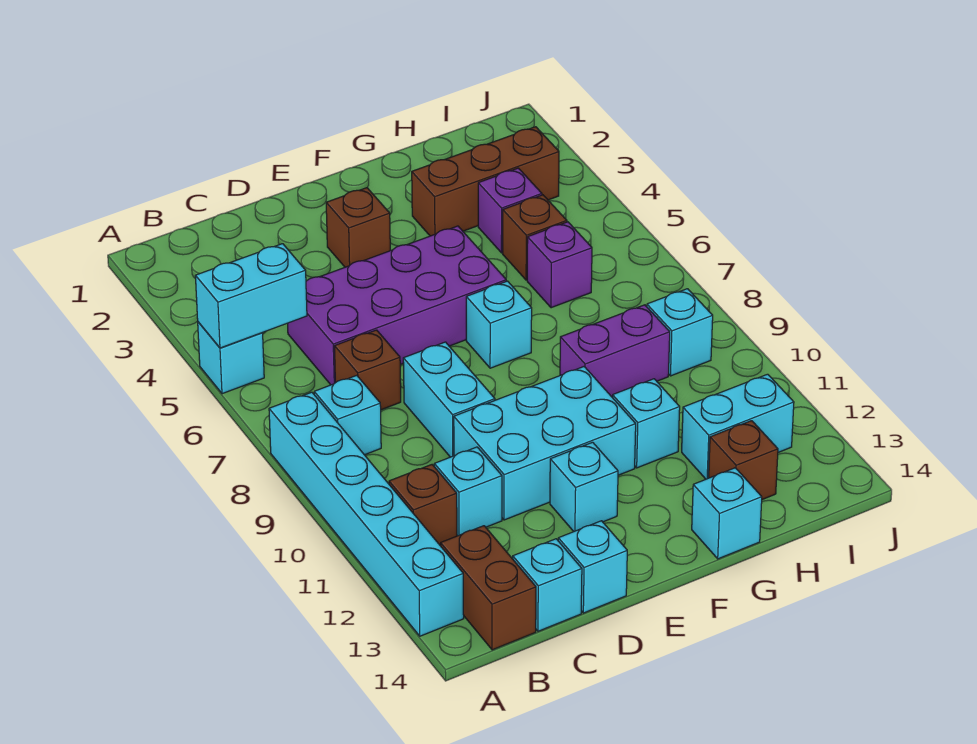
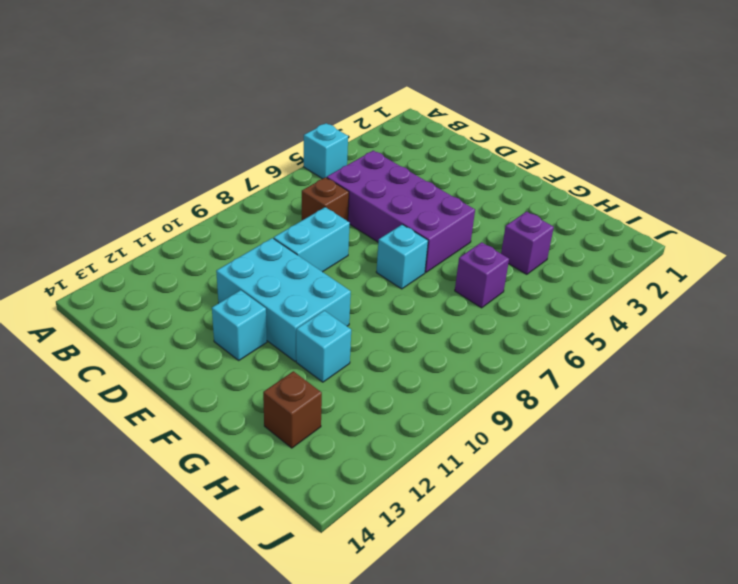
none -> cyan brick A8:A13 level 1
none -> cyan brick B8 level 1
none -> brown brick B11 level 1

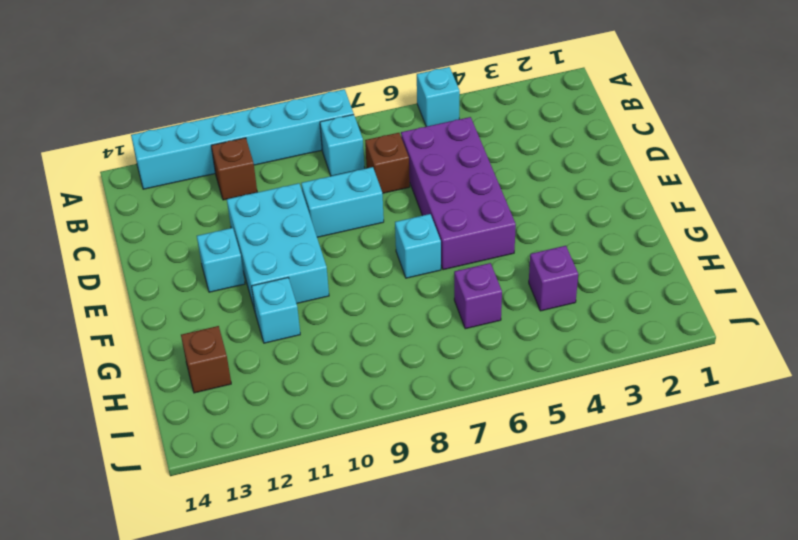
none -> brown brick B13:B14 level 1
none -> cyan brick C11 level 1
none -> cyan brick C14 level 1

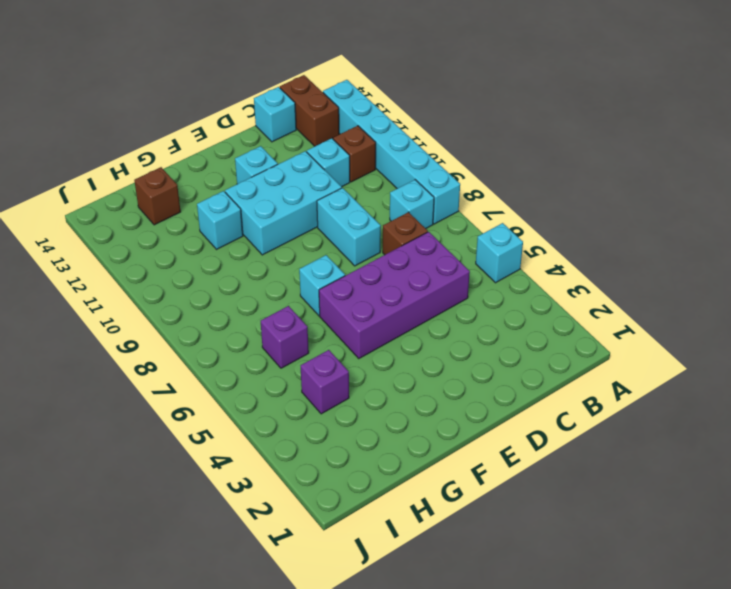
none -> cyan brick D14 level 1
none -> brown brick E3 level 1
none -> brown brick G3:I3 level 1

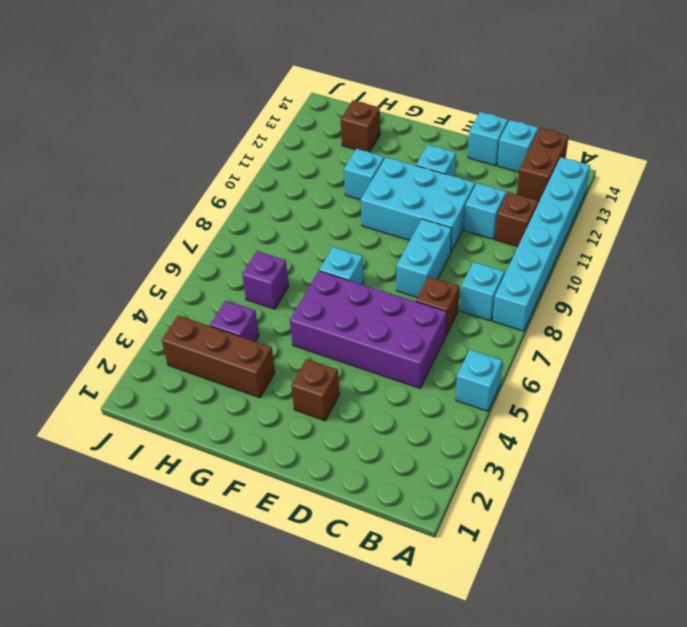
none -> purple brick G9:H9 level 1
none -> cyan brick G14 level 1
none -> brown brick H5 level 1

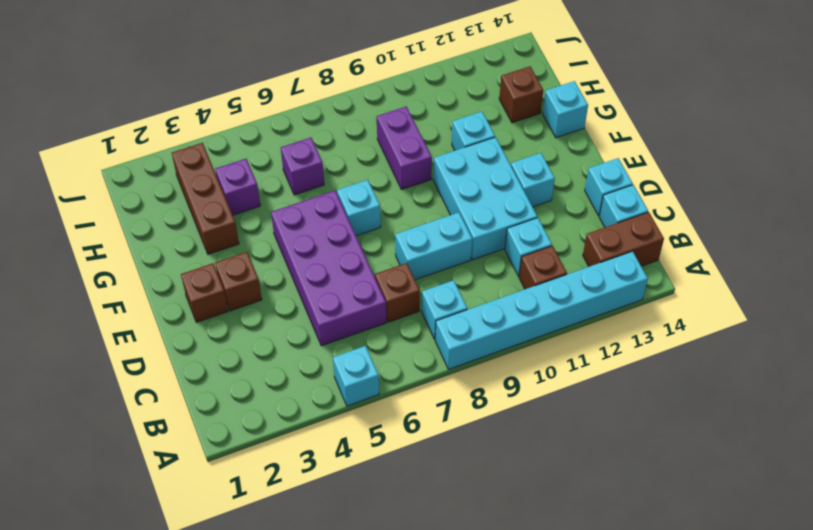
brown brick E2 level 1 -> brown brick H5 level 1
none -> cyan brick H12:I12 level 1
none -> cyan brick I9 level 1
none -> cyan brick A5:B5 level 2

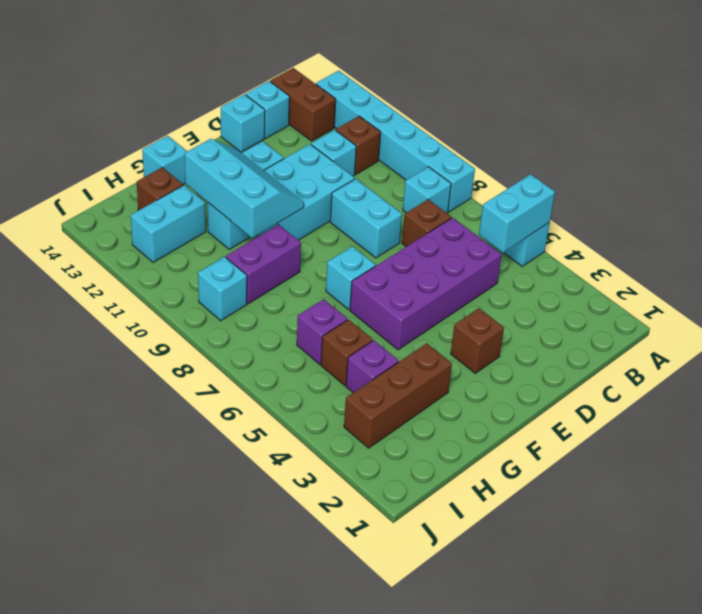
cyan slope F10:G12 level 2 top G -> none

